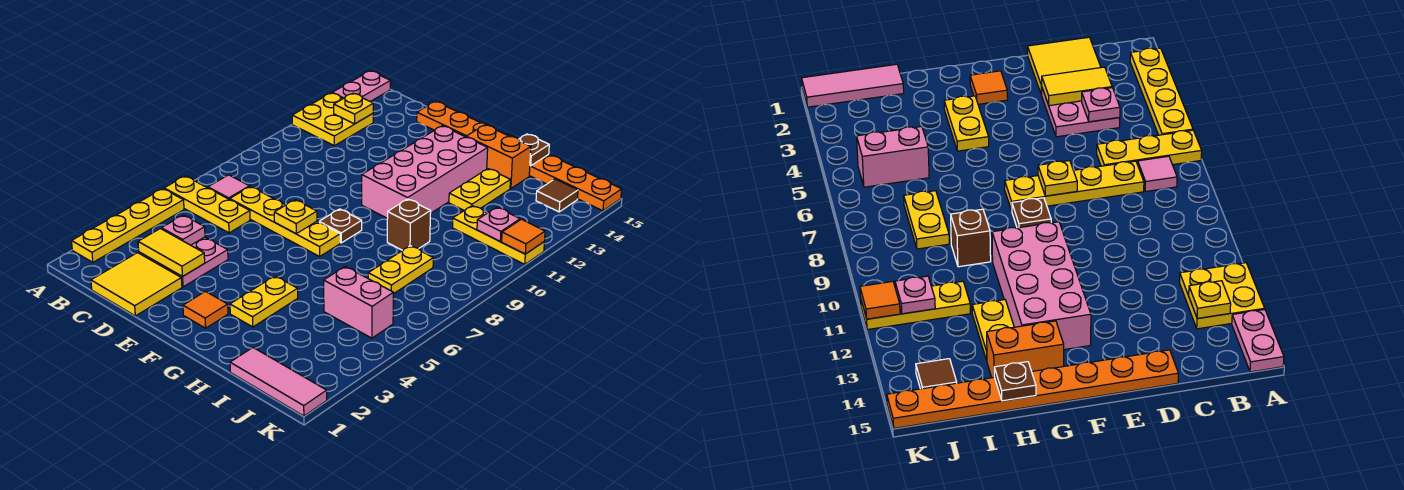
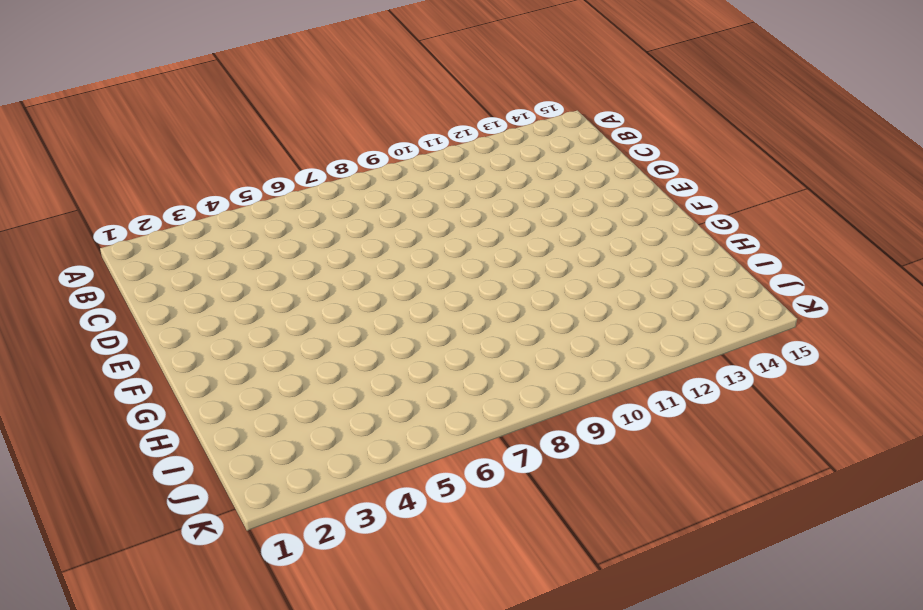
none -> yellow plate A2:A5 level 1
none -> yellow plate A6:C6 level 1
none -> yellow plate A12:B13 level 1

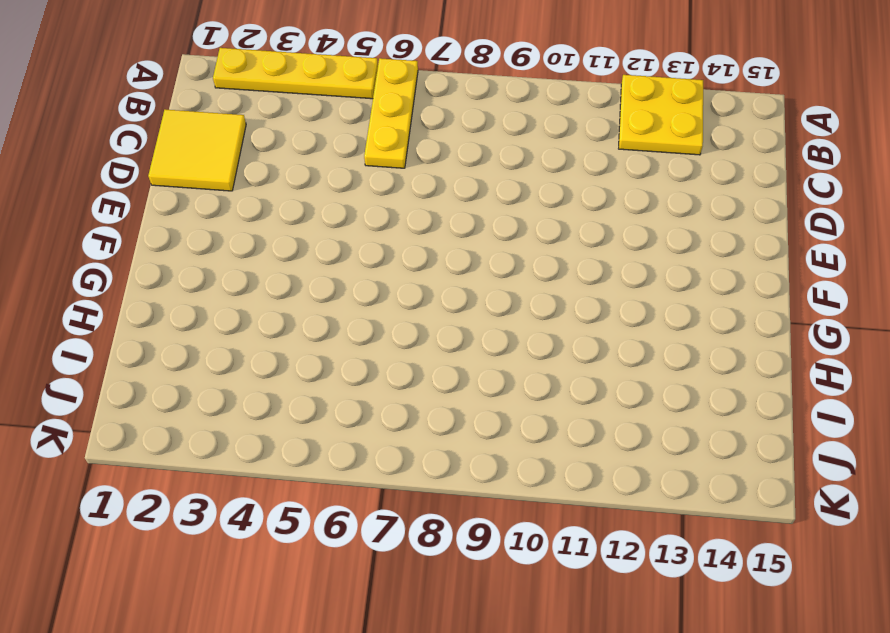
none -> pink plate A14:A15 level 1
none -> pink tile B7 level 1
none -> pink plate C3:D4 level 1

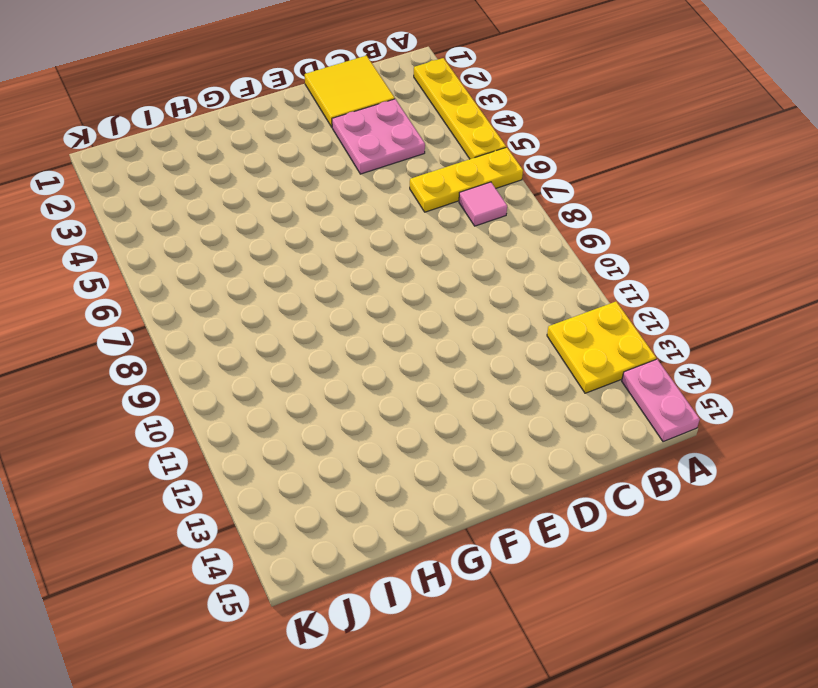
none -> yellow plate C7:F7 level 1
none -> orange plate D15:K15 level 1
none -> orange tile F2 level 1

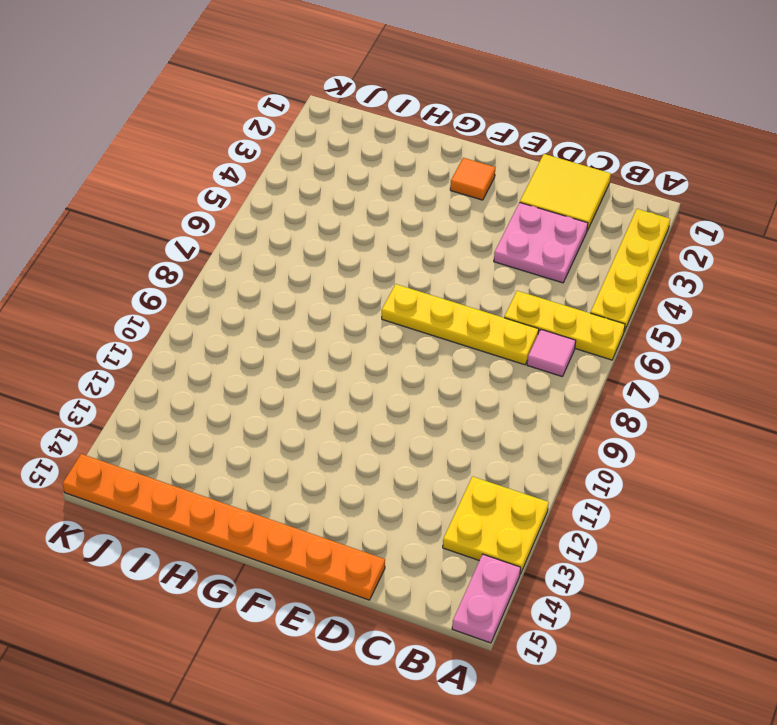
none -> brown plate F8 level 1
none -> pink brick F10:G13 level 1
none -> yellow plate G3:G4 level 1

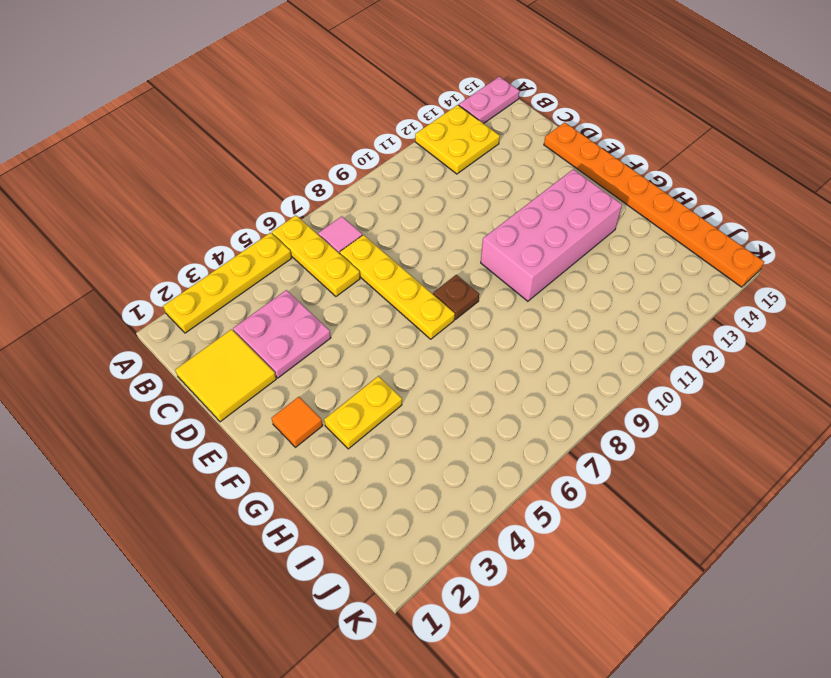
none -> orange brick G14:H14 level 1
none -> brown brick H9 level 1
none -> yellow plate H12:H13 level 1

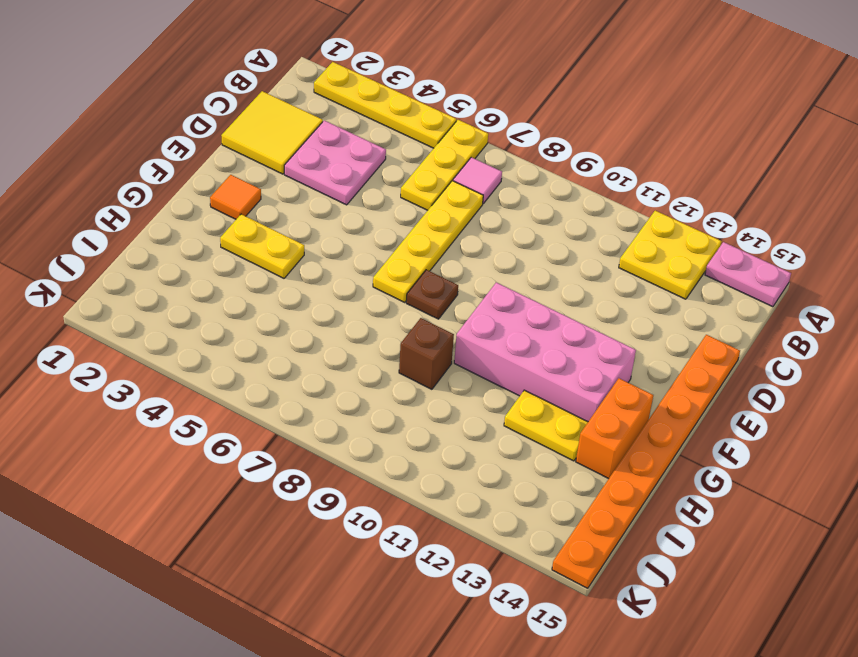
none -> pink tile I1:K1 level 1
none -> pink brick I5:J5 level 1
none -> yellow plate I7:I8 level 1

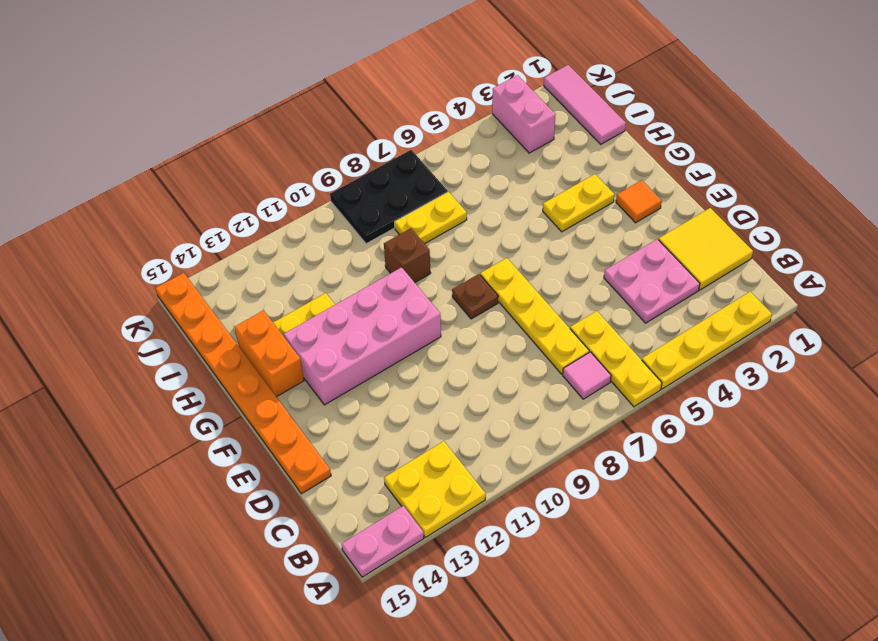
pink brick J3:K3 level 1 -> pink brick I5:J5 level 1
black plate J7:K9 level 1 -> none
none -> yellow plate I11:K11 level 1
none -> brown tile J14 level 1
none -> yellow plate B13 level 2

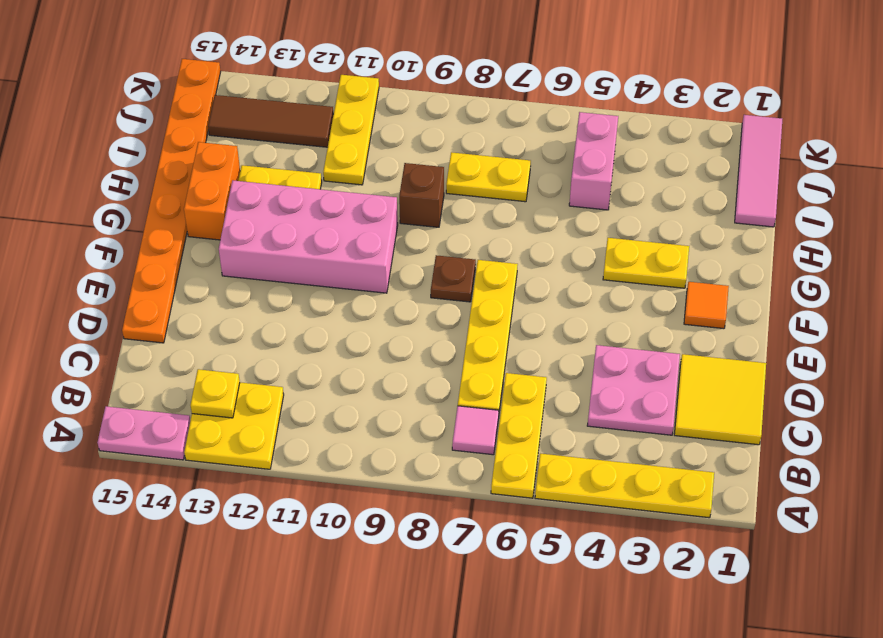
brown tile J12:J14 level 1 -> brown tile J14 level 1
none -> yellow tile C3:D3 level 2
none -> pink plate C4 level 2
none -> yellow plate E7 level 2

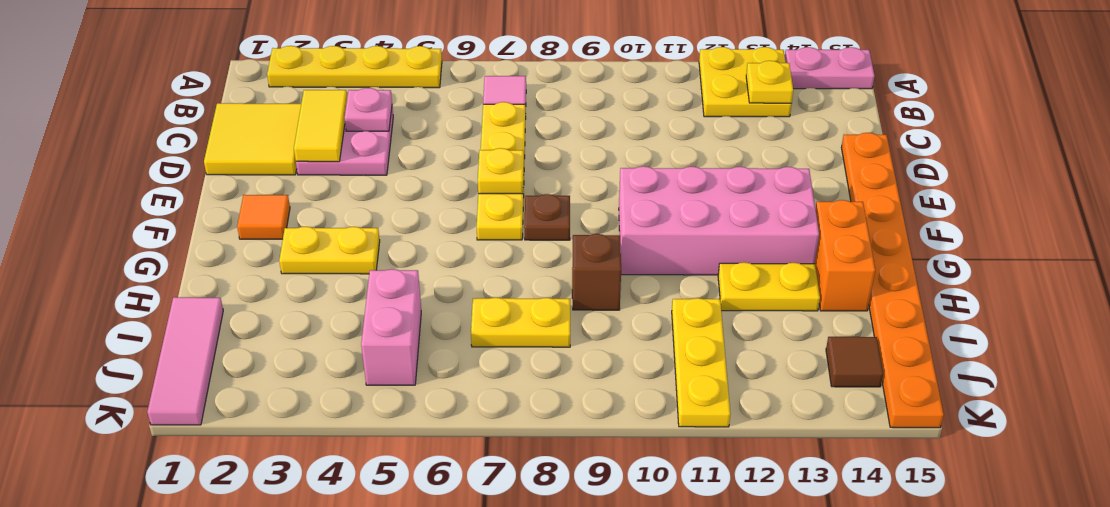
none -> yellow plate A6:C6 level 1
none -> brown plate H15 level 2
none -> pink plate J11 level 2

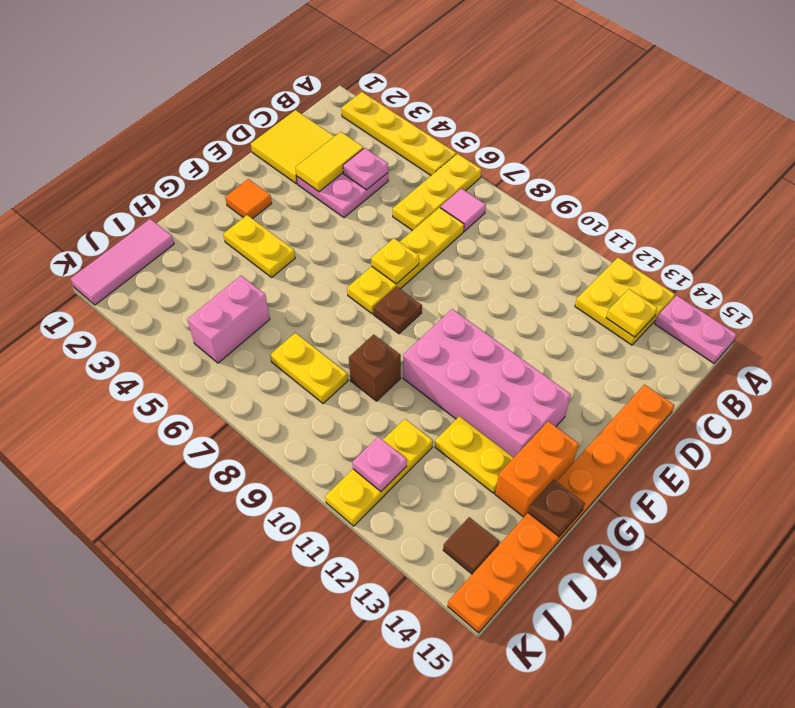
none -> orange tile K11 level 2

